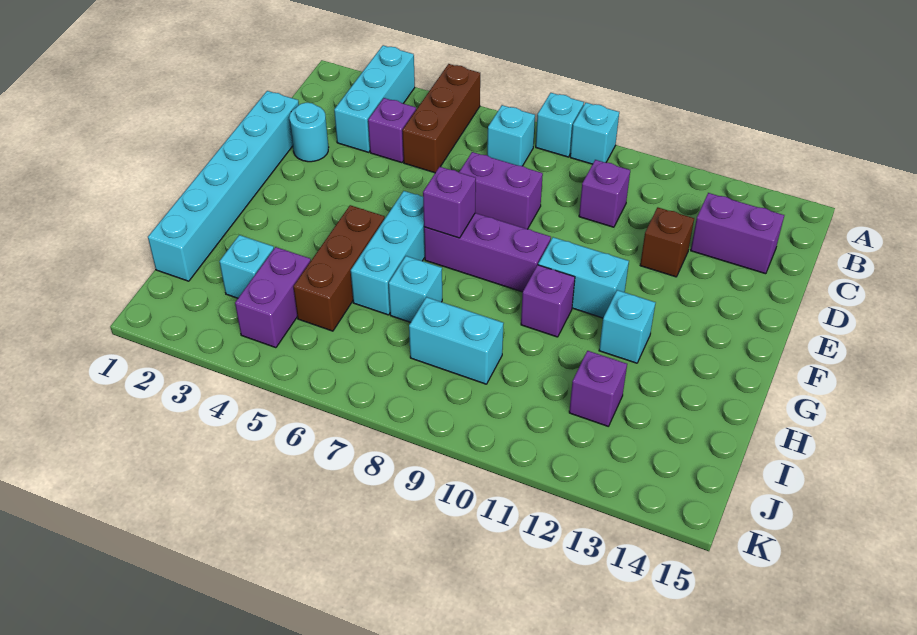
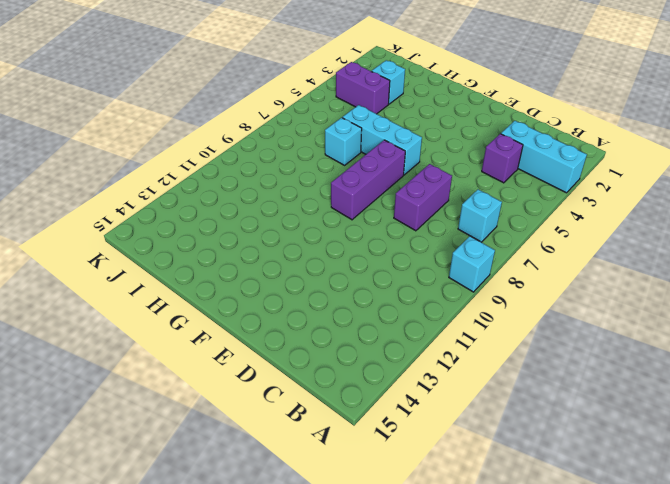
none -> brown brick A5:C5 level 1
none -> cyan brick A8 level 1
none -> purple brick C10 level 1

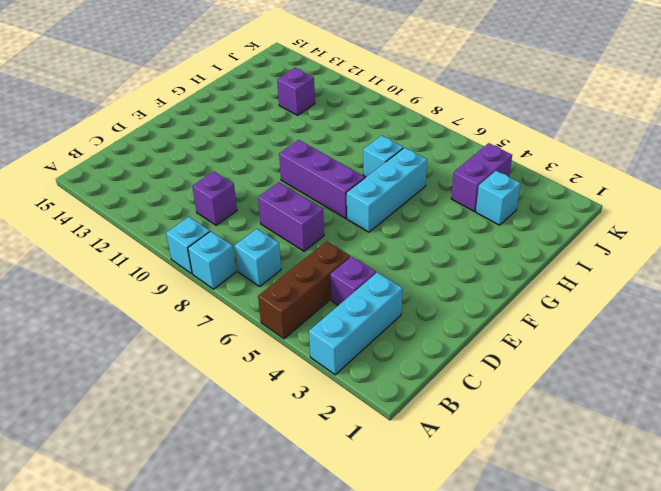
none -> purple brick C13:C14 level 1
none -> cyan brick D1:I1 level 1
none -> cyan round brick D2 level 1

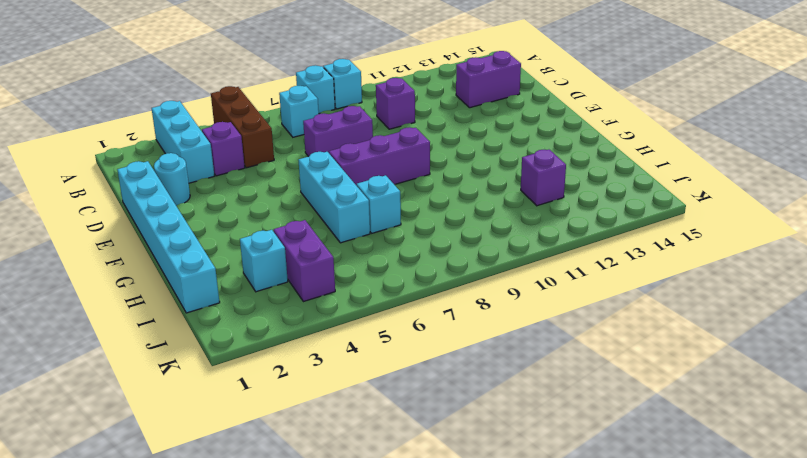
none -> brown brick D12 level 1
none -> cyan brick F10:F11 level 1
none -> brown brick G5:I5 level 1

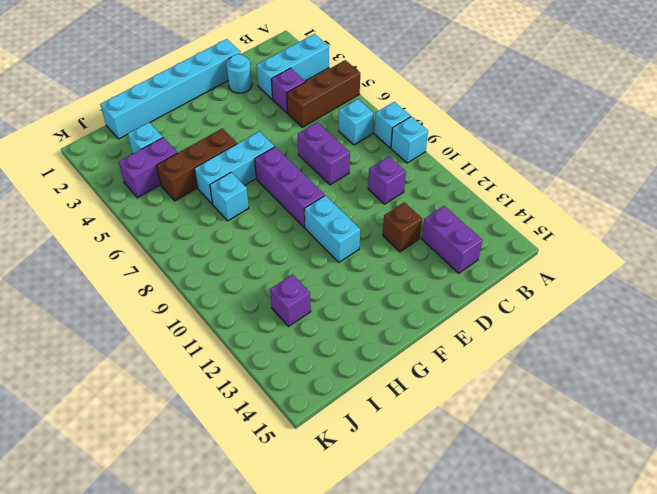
none -> purple brick G10 level 1
none -> cyan brick G12 level 1
none -> cyan brick I8:I9 level 1

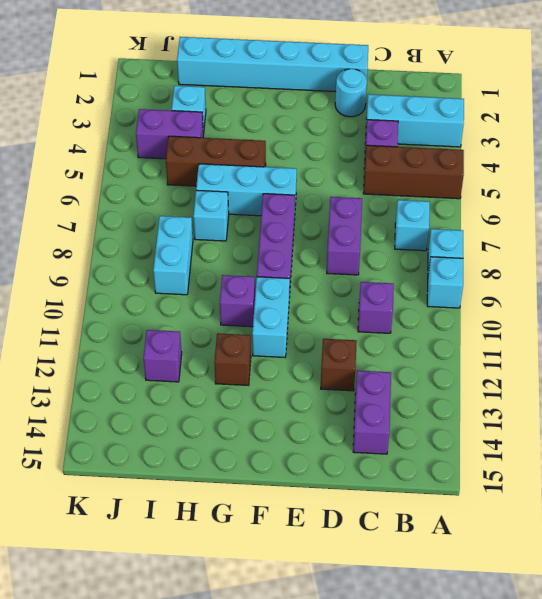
brown brick G12 level 1 -> cyan brick G12 level 1
none -> purple brick F7 level 2

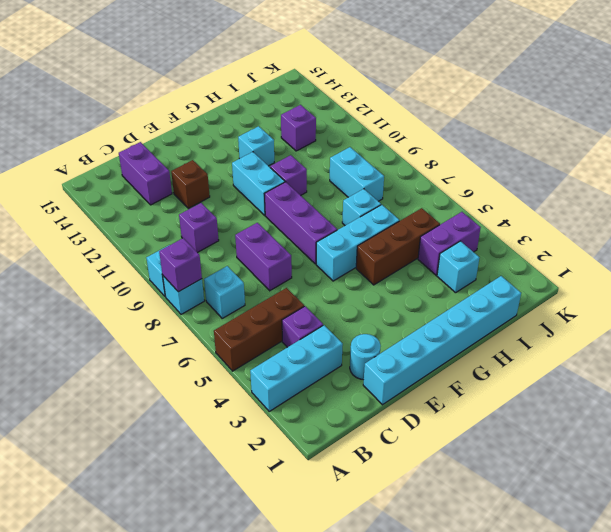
purple brick A8 level 2 -> purple brick F7 level 2

